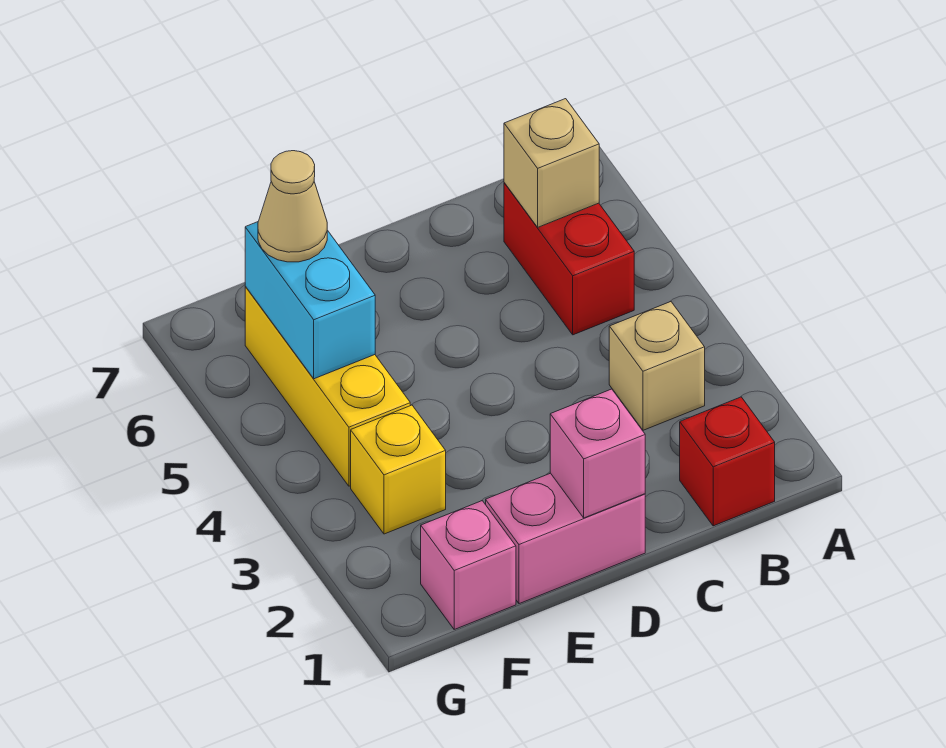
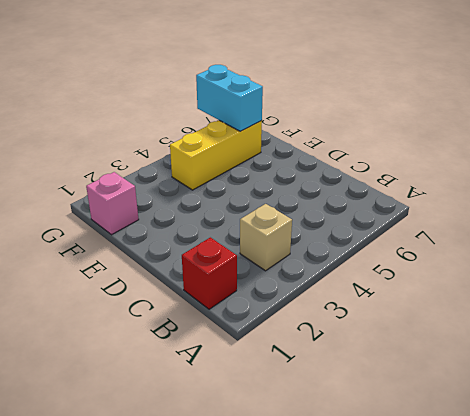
cyan brick F6:G6 level 2 -> cyan brick F5:F6 level 2
none -> red brick B5:B6 level 1
none -> pink brick D1:E1 level 1

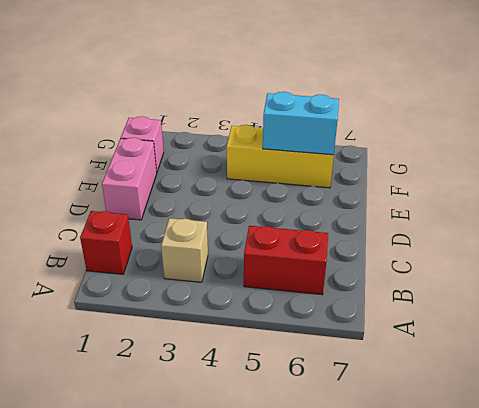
none -> yellow brick F3 level 1
none -> tan brick B6 level 2

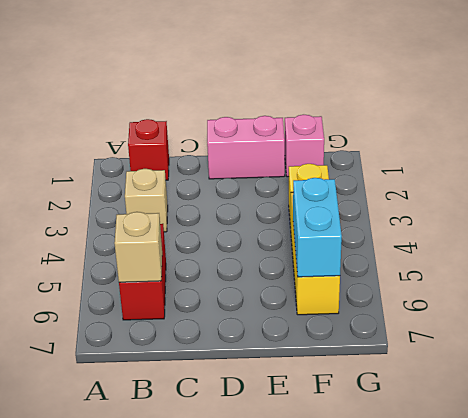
none -> pink brick D1 level 2
none -> tan cone F6 level 3

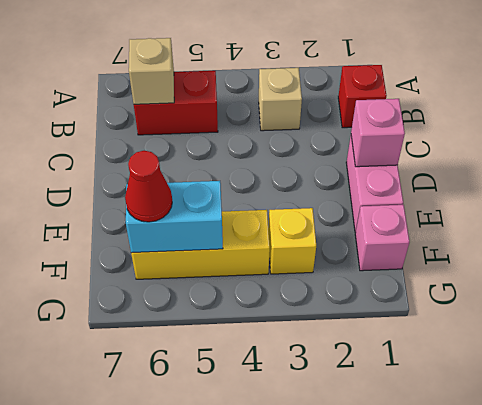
red cone F6 level 3 -> tan cone F6 level 3

